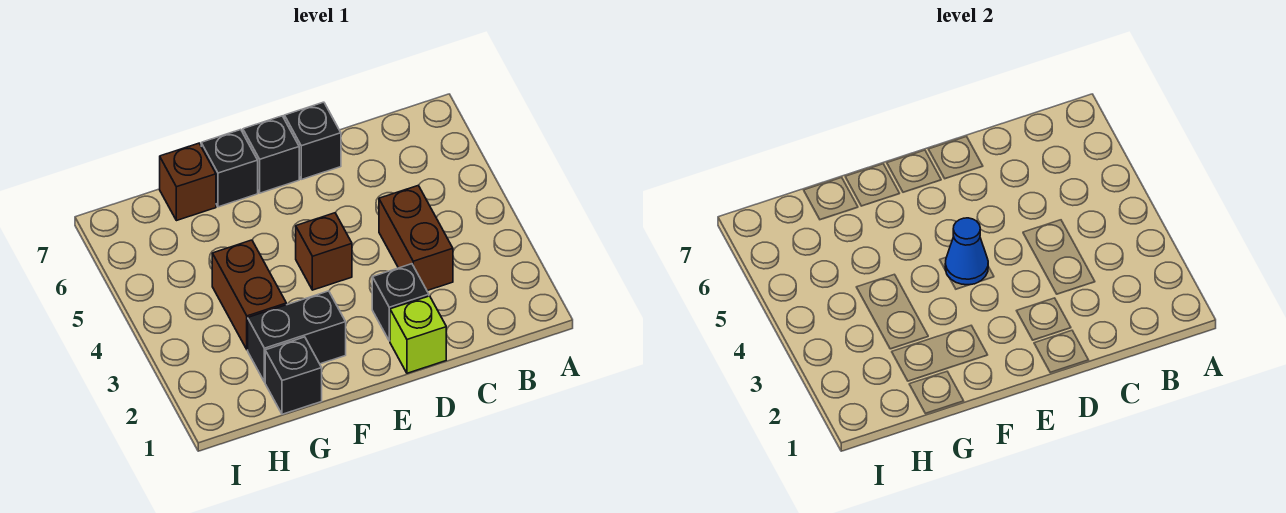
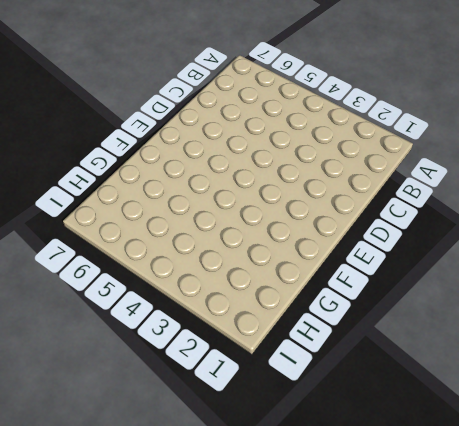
none -> brown brick C3:C4 level 1
none -> lime brick D1 level 1
none -> black brick D2 level 1

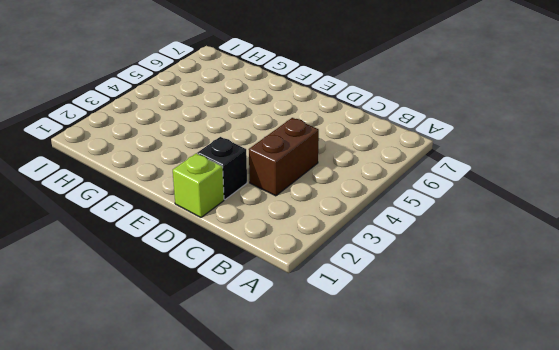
none -> black brick D7 level 1
none -> brown brick E4 level 1
none -> black brick E7 level 1

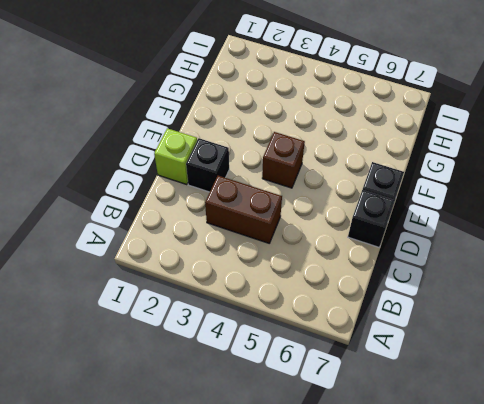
none -> black brick F2:G2 level 1
none -> black brick F7 level 1
none -> black brick G1 level 1

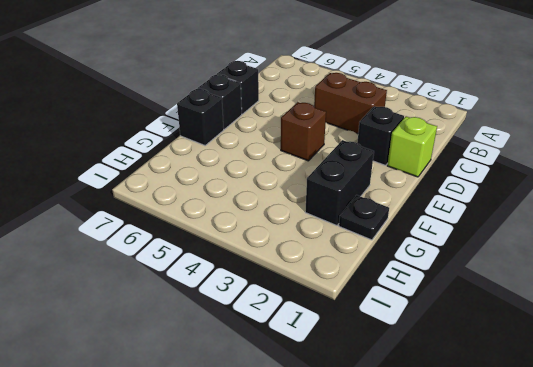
black plate G1 level 1 -> black brick G1 level 1
none -> brown brick G3:G4 level 1
none -> brown brick G7 level 1
none -> blue cone E4 level 2

